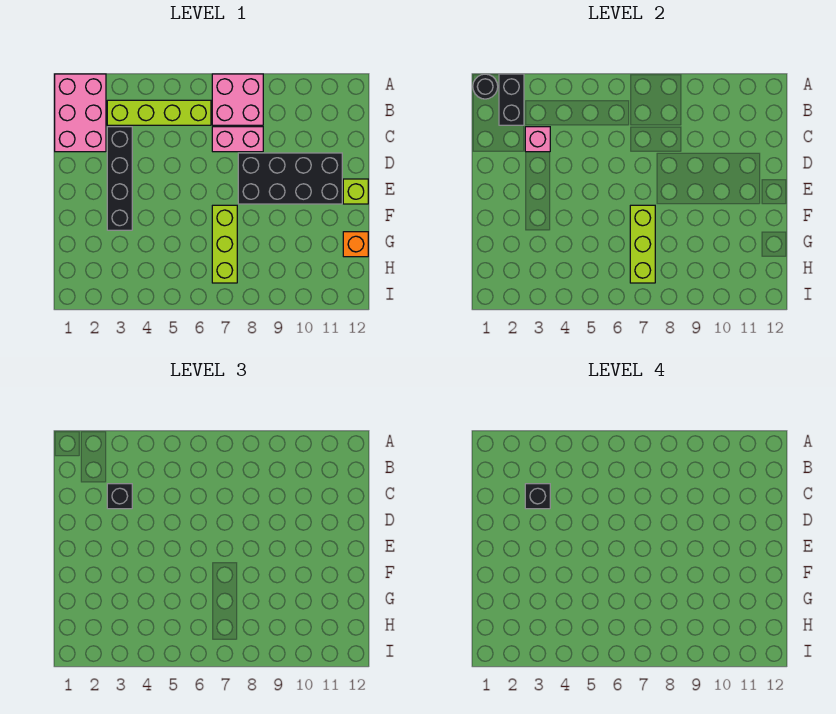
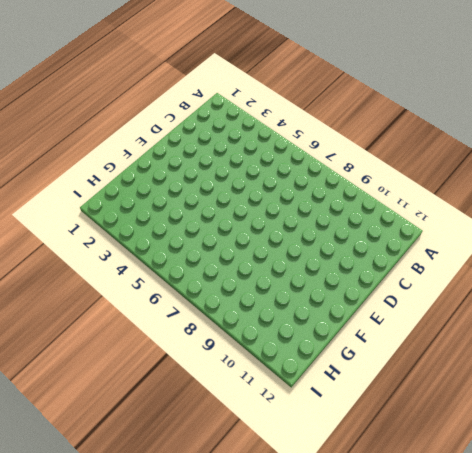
none -> pink brick A1:C2 level 1
none -> pink brick A7:B8 level 1
none -> lime brick B3:B6 level 1

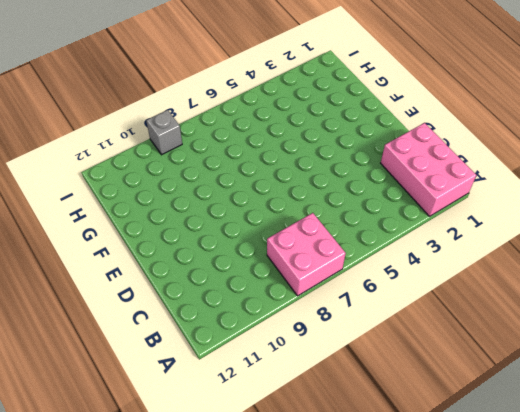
grey brick I9 level 1 -> none
none -> lime brick B3:B6 level 1
none -> black brick C3:F3 level 1
none -> pink brick C7:C8 level 1

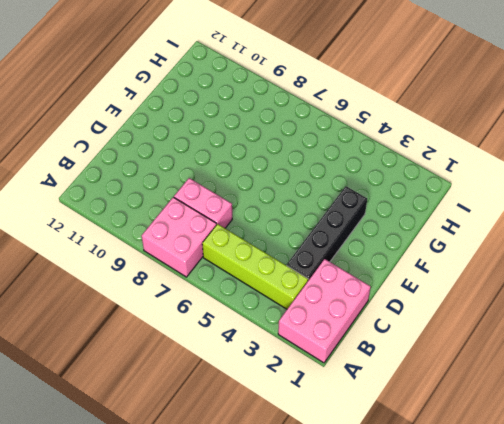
none -> black brick D8:E11 level 1
none -> lime brick E12 level 1
none -> lime brick F7:H7 level 1

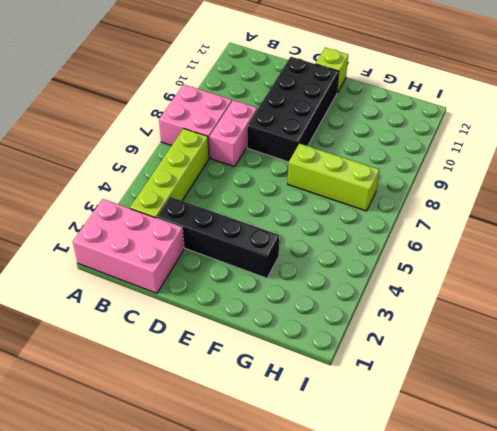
none -> orange brick G12 level 1
none -> black round brick A1 level 2
none -> black brick A2:B2 level 2

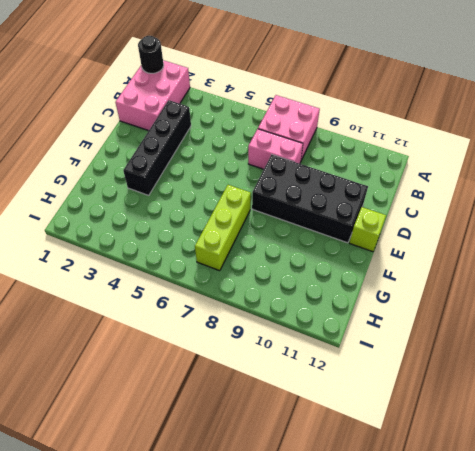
none -> lime brick B3:B6 level 1
none -> orange brick G12 level 1
none -> black brick A2:B2 level 2

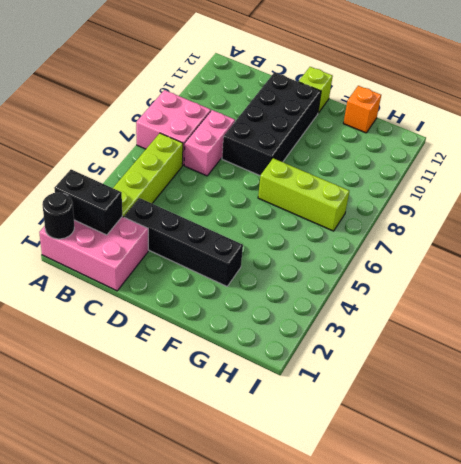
none -> pink brick C3 level 2
none -> lime brick F7:H7 level 2
none -> black brick C3 level 3

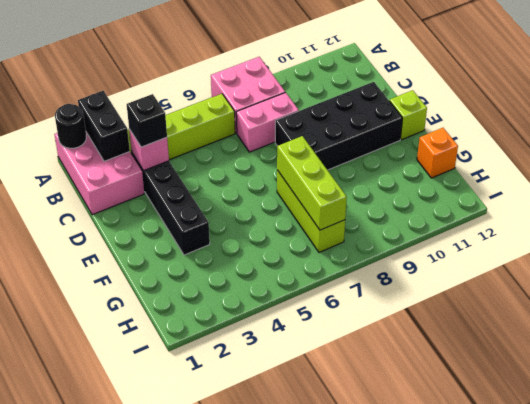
none -> black brick C3 level 4

